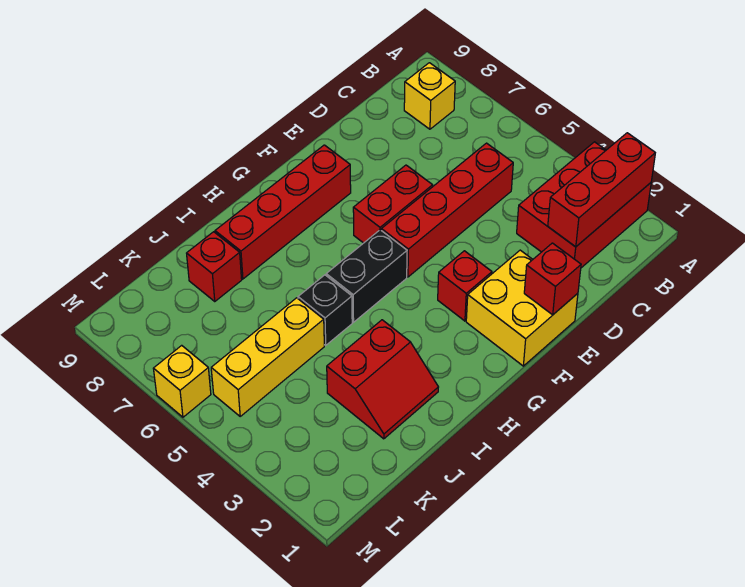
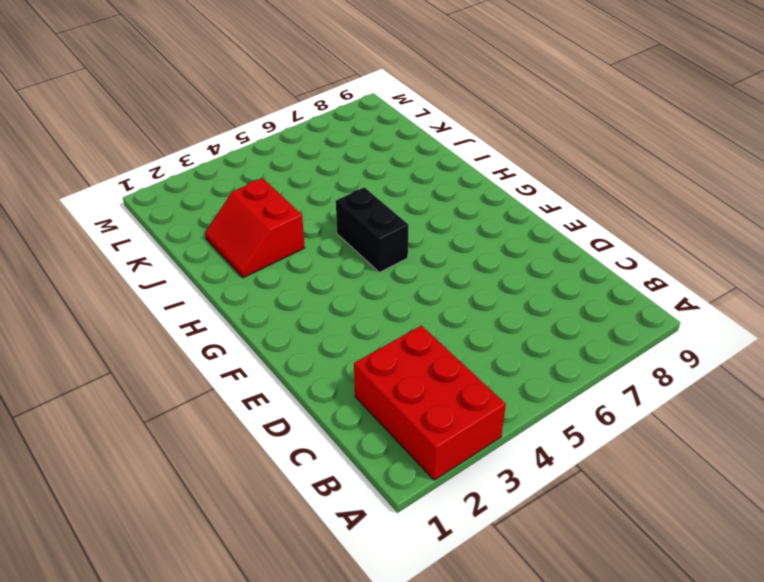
none -> yellow brick B8 level 1
none -> red brick C5:F5 level 1
none -> yellow brick E1:F2 level 1

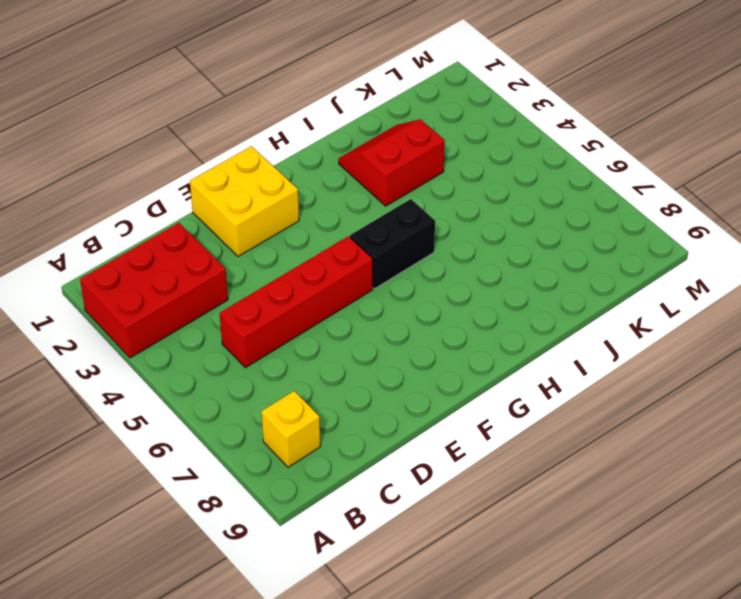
none -> red brick E6:F6 level 1
none -> red brick F3 level 1
none -> red brick F8:I8 level 1

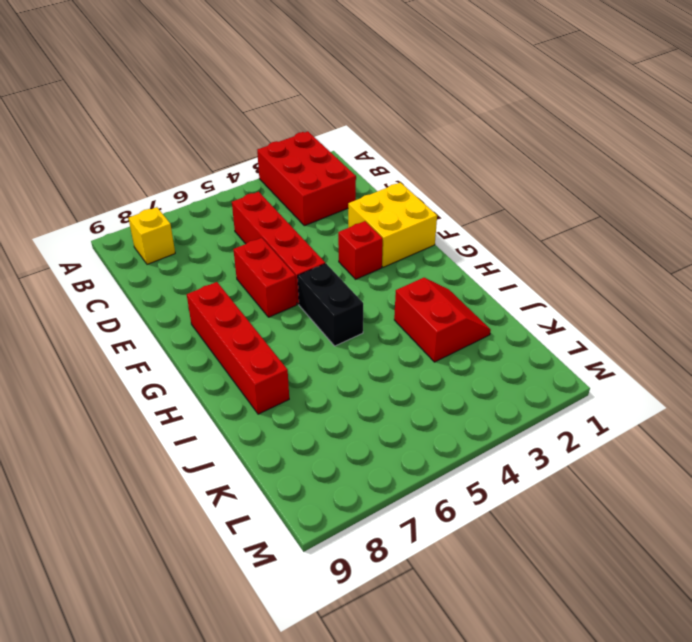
none -> black brick I5 level 1
none -> yellow brick J5:L5 level 1
none -> red brick J8 level 1

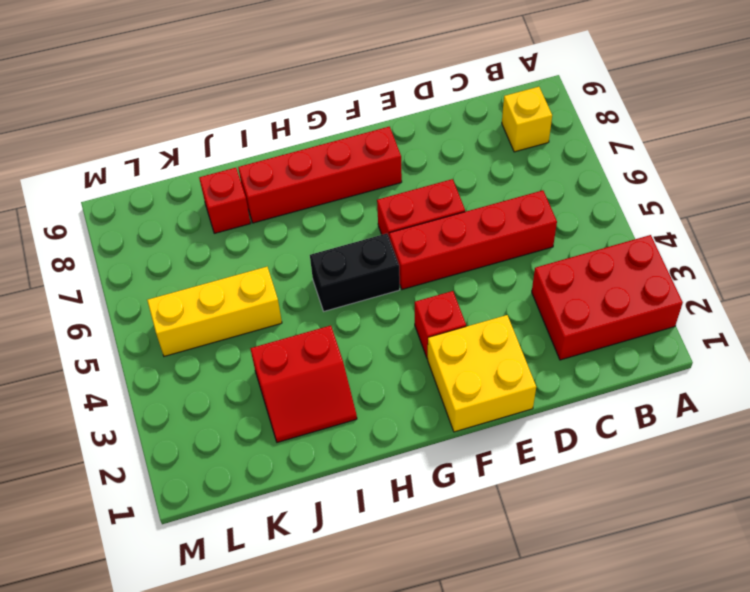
none -> black brick I5 level 1
none -> yellow brick M6 level 1
none -> red brick A2:C2 level 2

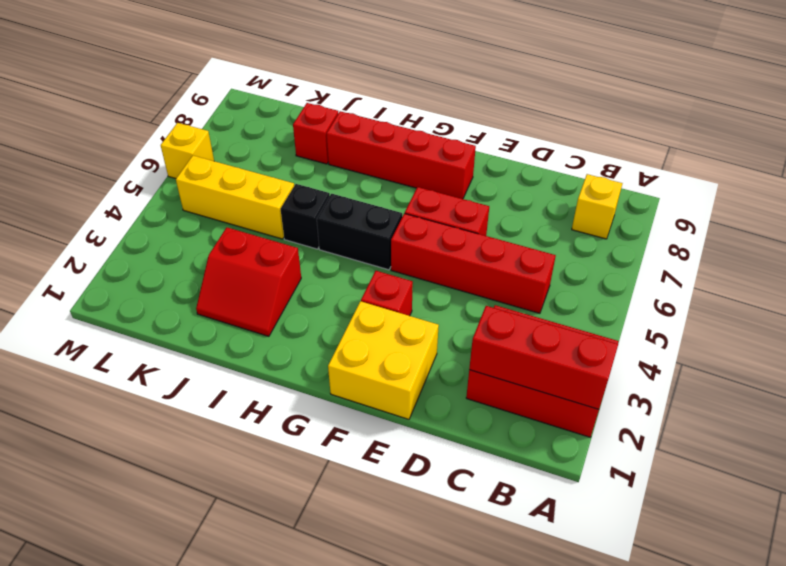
none -> red brick E1 level 2

